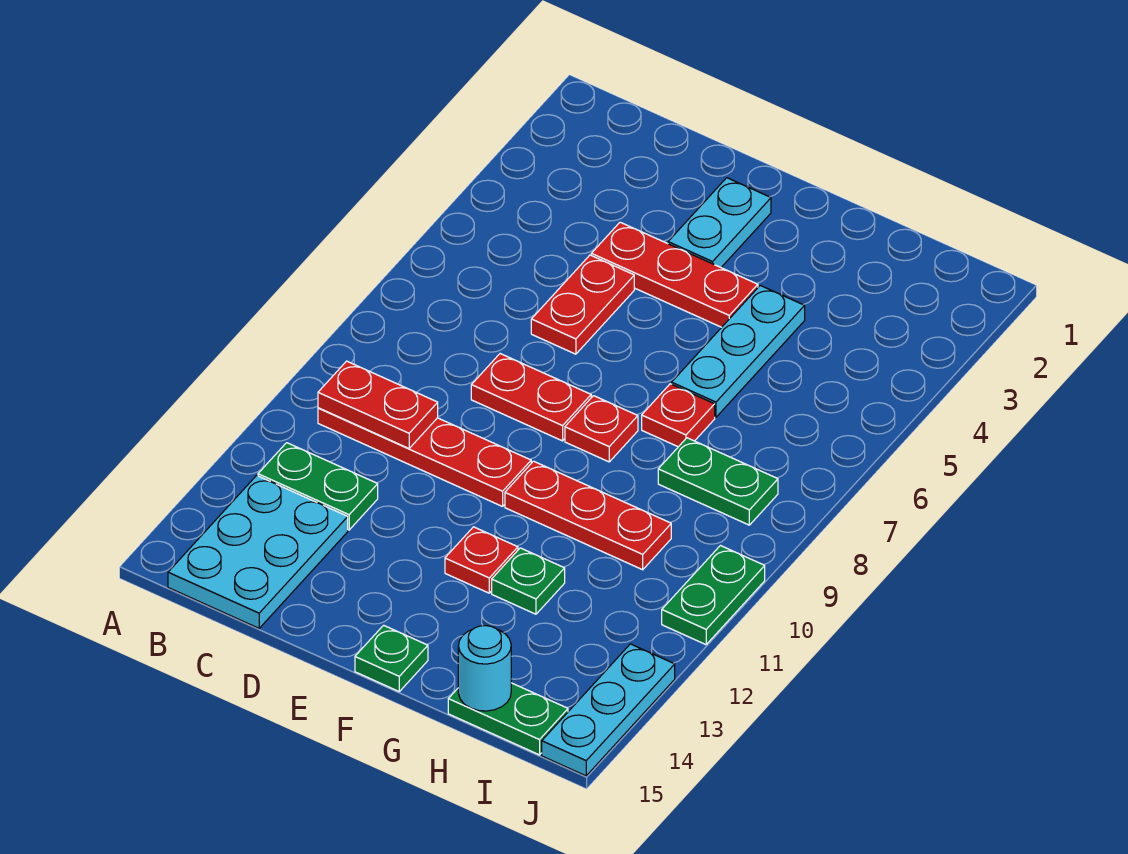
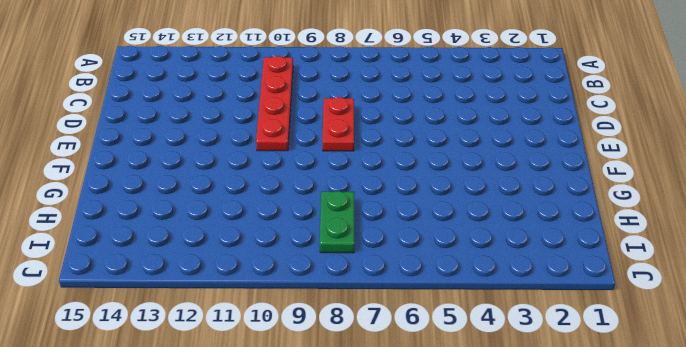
none -> green plate B12:C12 level 1
none -> cyan plate B13:C15 level 1
none -> red plate D4:F4 level 1

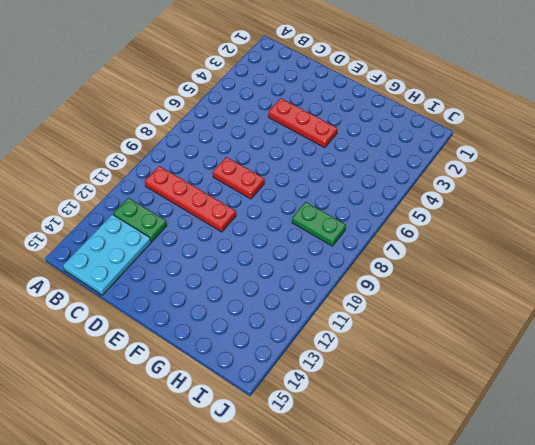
none -> red plate D5:D6 level 1
none -> cyan plate E2:E3 level 1
none -> red plate F8 level 1

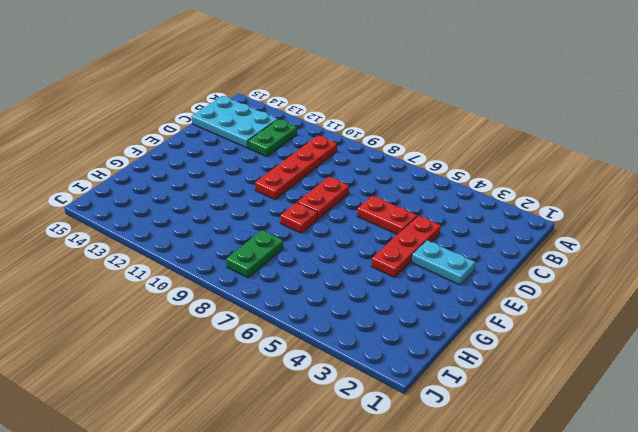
none -> red plate F10:H10 level 1
none -> red plate F12 level 1
none -> green plate F15 level 1

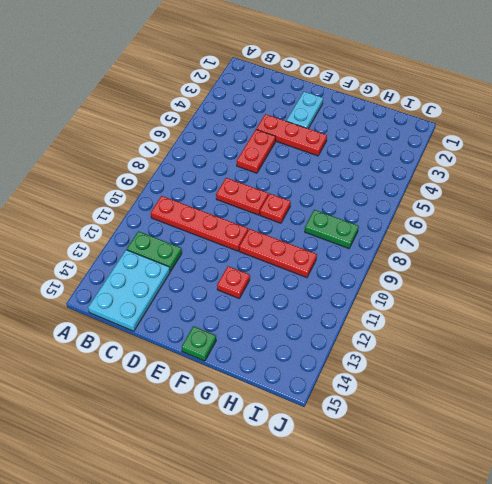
none -> cyan plate G4:G6 level 1
none -> red plate G7 level 1
none -> green plate G12 level 1

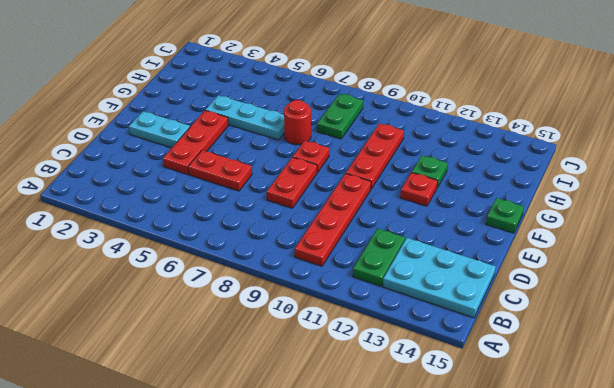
red round brick G7 level 1 -> red plate G7 level 1
none -> green plate H15:I15 level 1
none -> green plate J10:J11 level 1
none -> cyan plate J13:J15 level 1

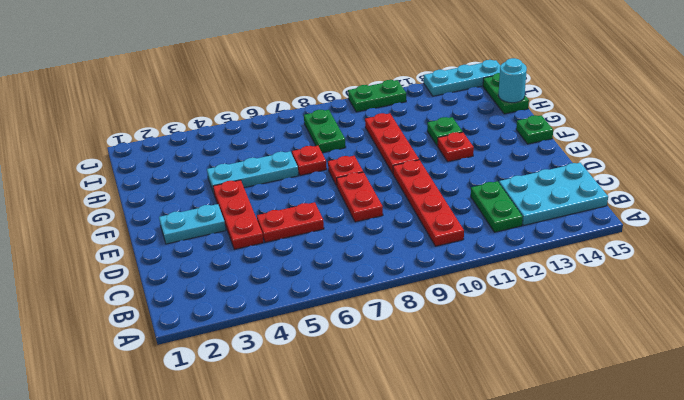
none -> red plate B10:C10 level 2

